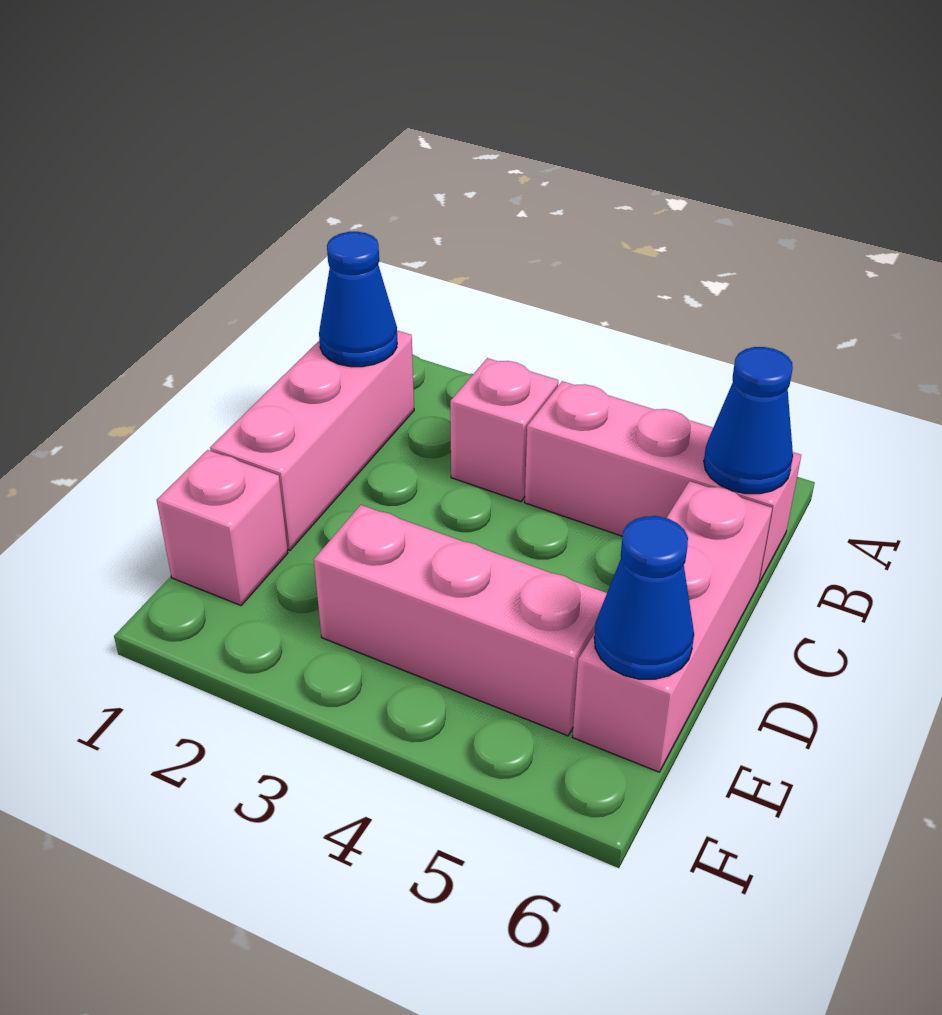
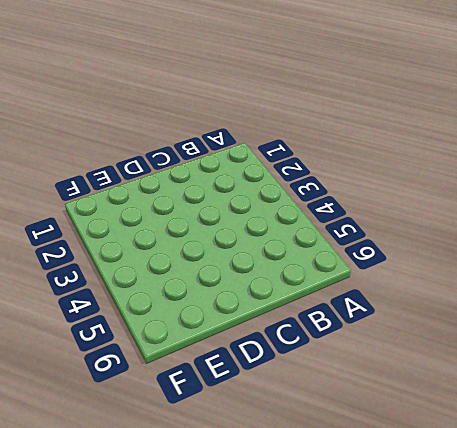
none -> pink brick B1:D1 level 1
none -> pink brick B3 level 1

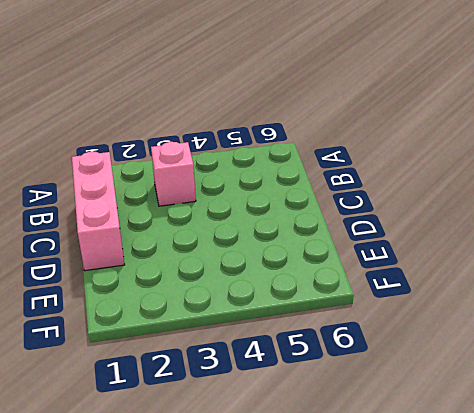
none -> pink brick B4:B6 level 1
none -> pink brick C6:E6 level 1

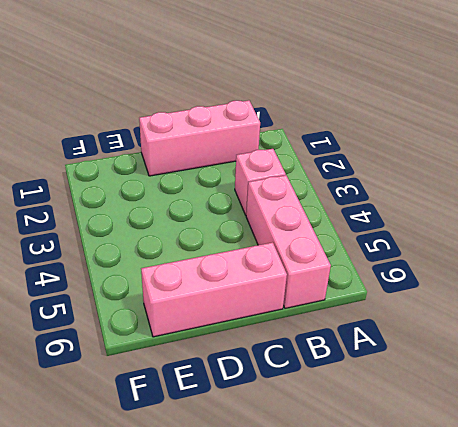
none -> pink brick E1 level 1
none -> pink brick E3:E5 level 1

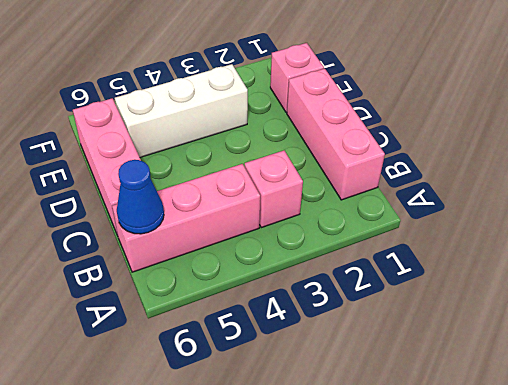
white brick E3:E5 level 1 -> pink brick E3:E5 level 1
none -> blue cone B1 level 2
none -> blue cone E6 level 2

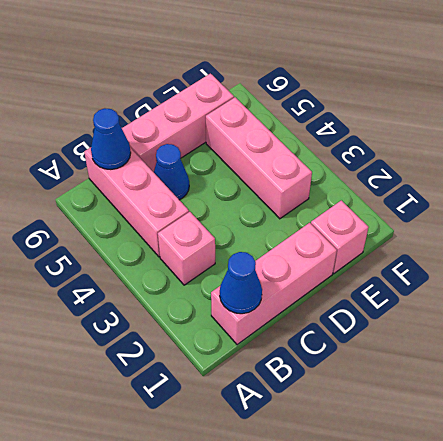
blue cone C5 level 1 -> blue cone E6 level 2

